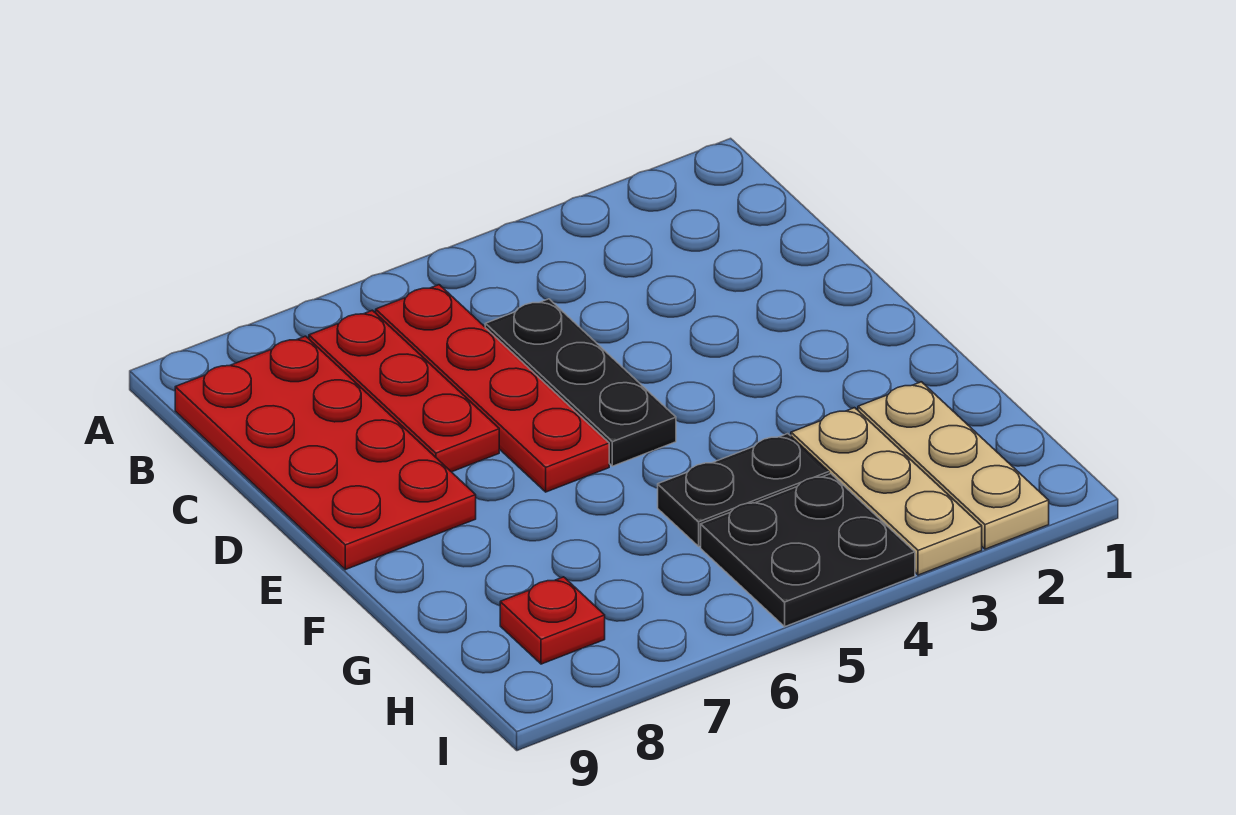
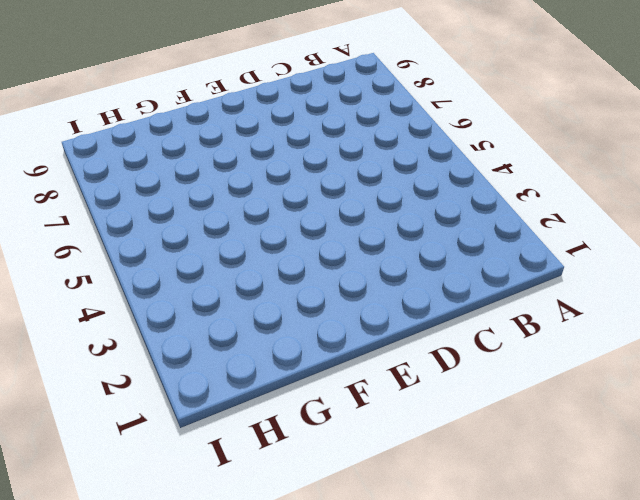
none -> red plate B6:E6 level 1
none -> red plate B7:D7 level 1

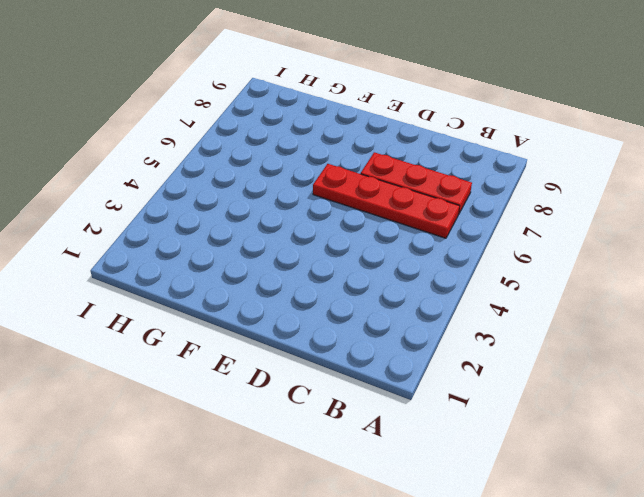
none -> red plate B8:E9 level 1
none -> black plate C5:E5 level 1

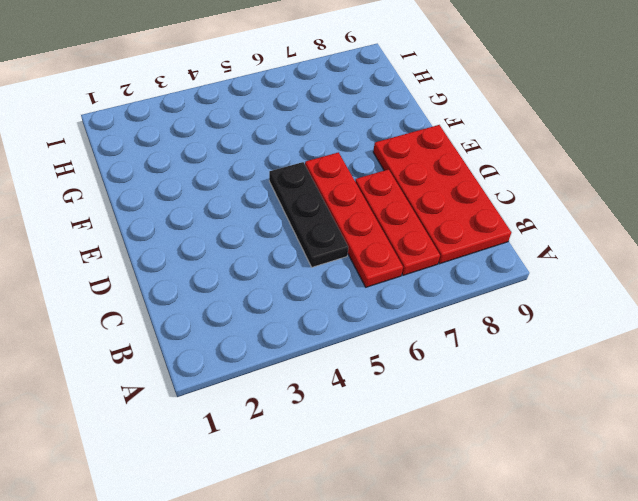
none -> tan plate G2:I2 level 1
none -> tan plate G3:I3 level 1

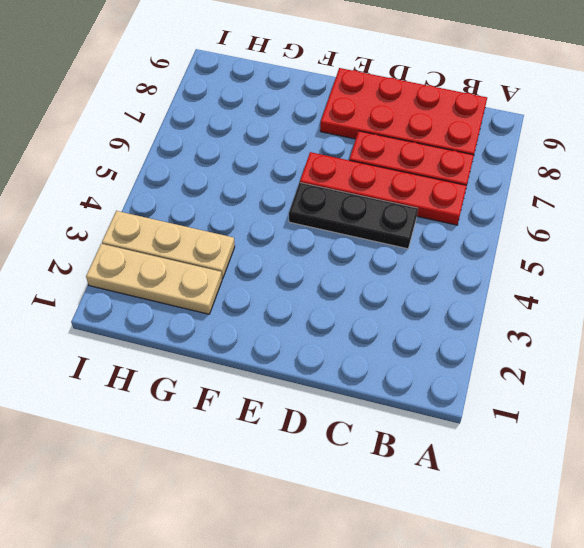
none -> black plate G4:G5 level 1
none -> black plate H4:I5 level 1

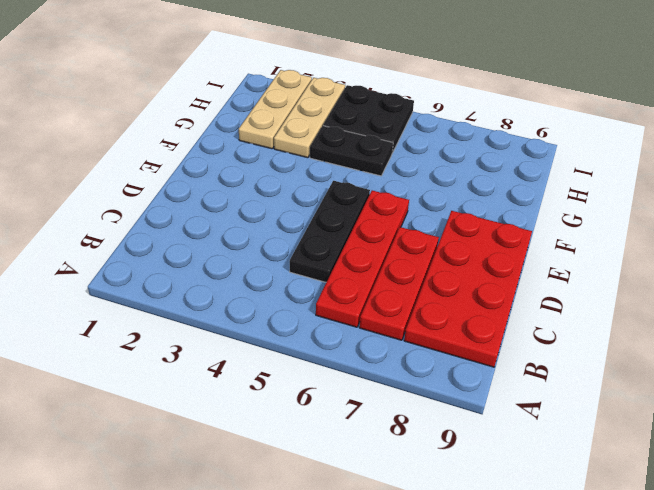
none -> red plate H8 level 1

